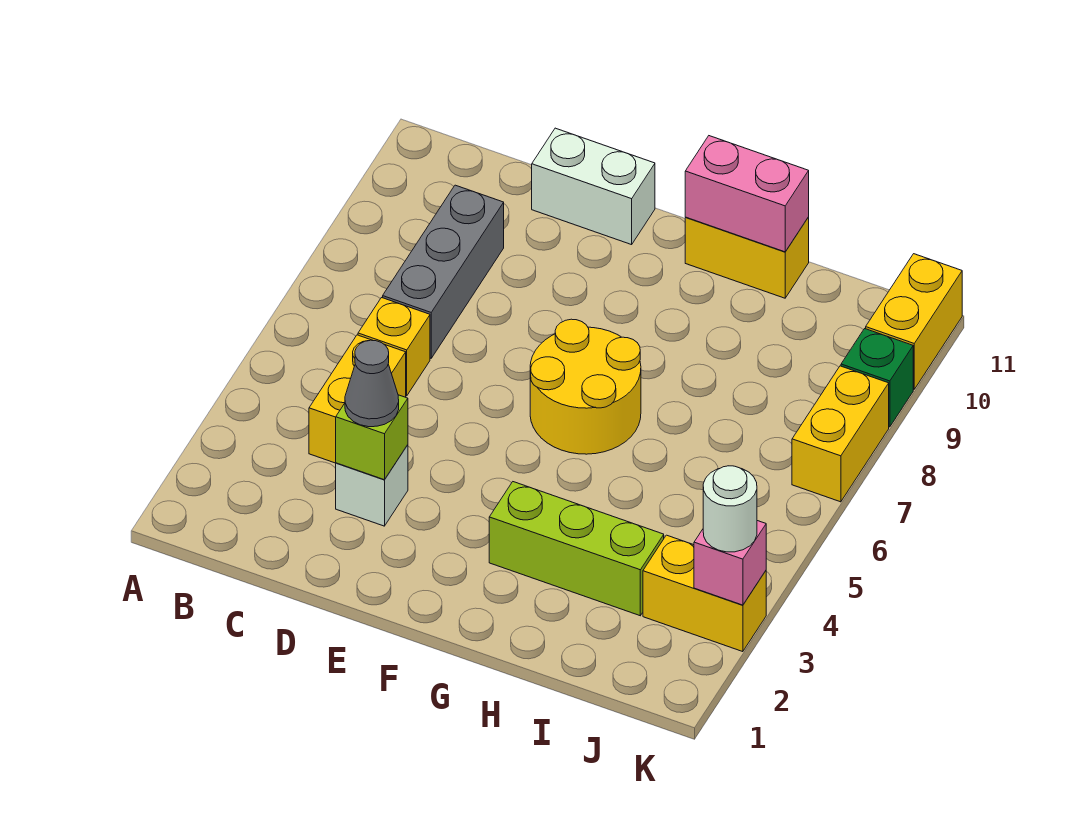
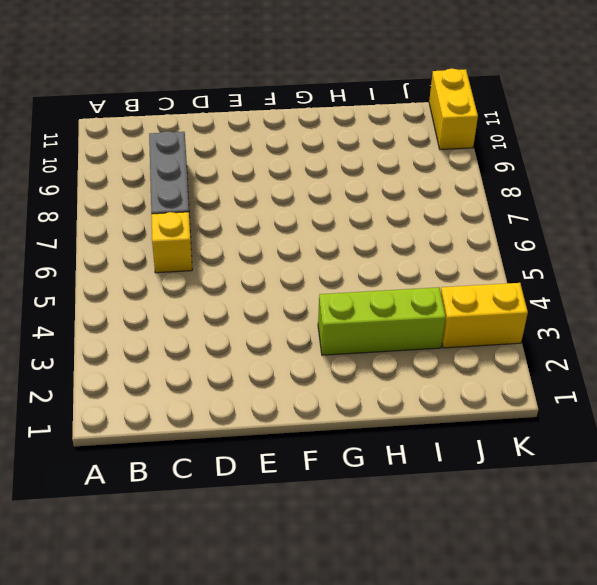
none -> yellow brick C4:C5 level 1
none -> white brick D3 level 1
none -> white brick D11:E11 level 1

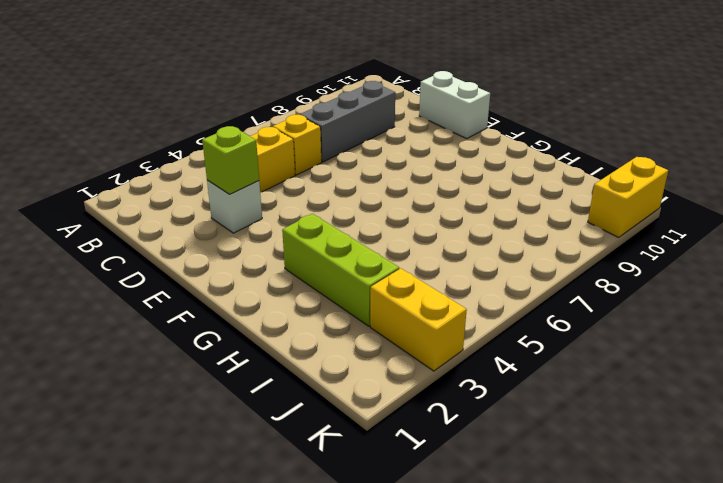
none -> yellow round brick F6:G7 level 1
none -> yellow brick G11:H11 level 1
none -> yellow brick K7:K8 level 1

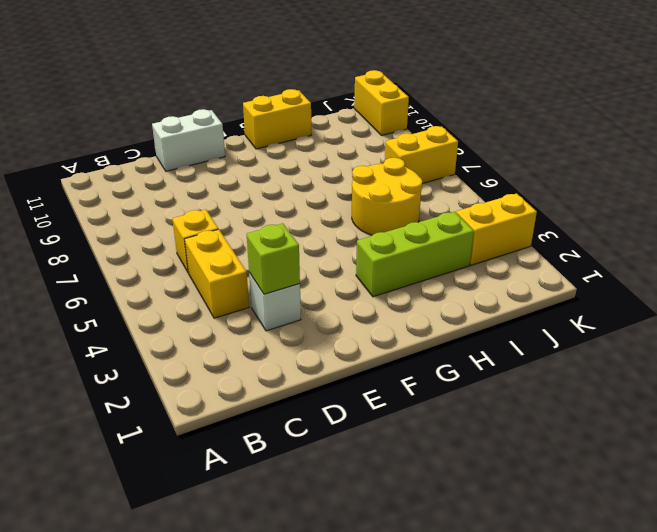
yellow round brick H5:I6 level 1 -> yellow round brick F6:G7 level 1
yellow brick J7:K7 level 1 -> yellow brick K7:K8 level 1
none -> grey brick C7:C9 level 1
none -> green brick K9 level 1
none -> pink brick G11:H11 level 2

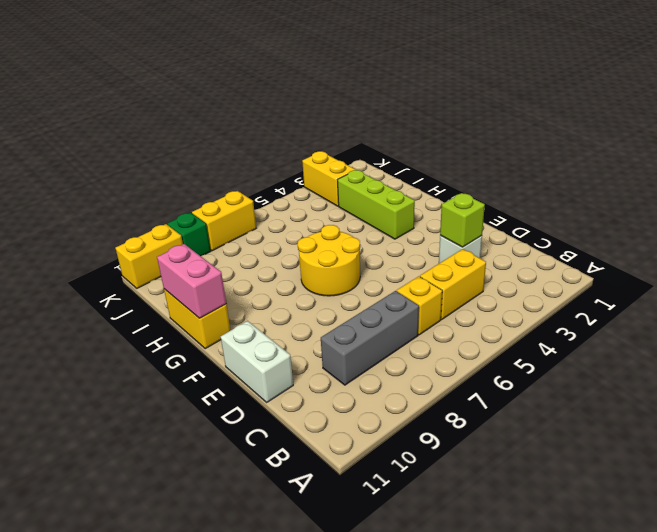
none -> pink brick K3 level 2
none -> grey cone D3 level 3
none -> white round brick K3 level 3

